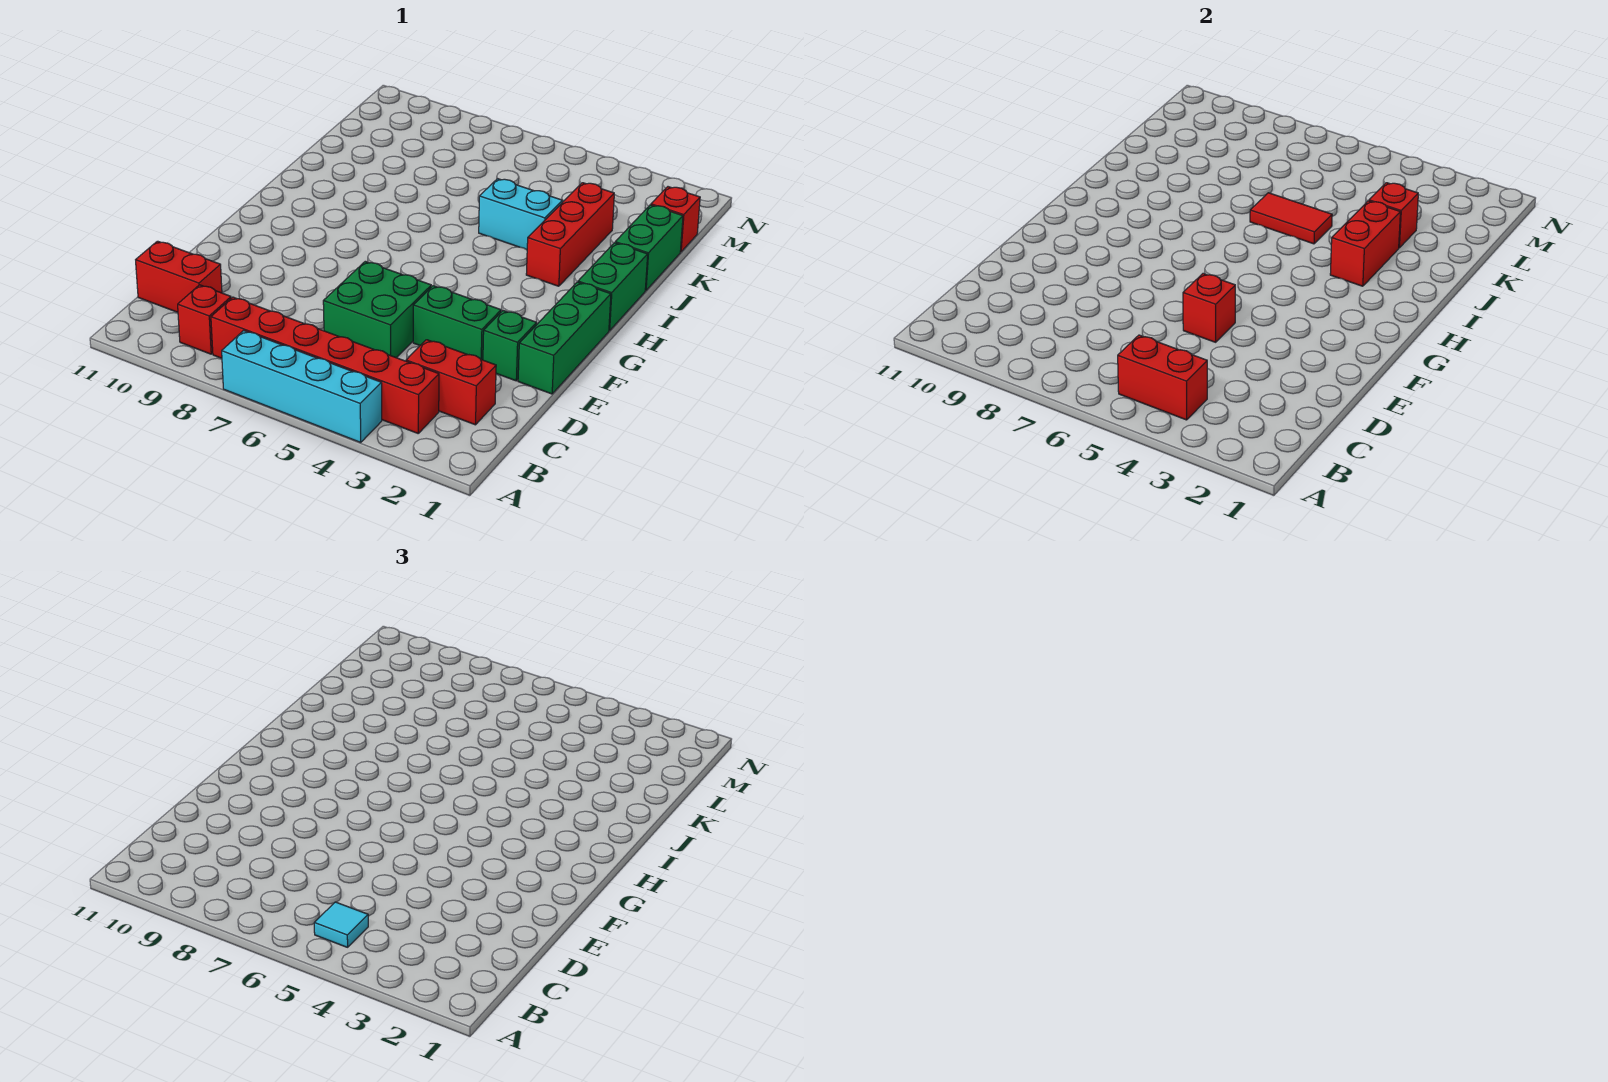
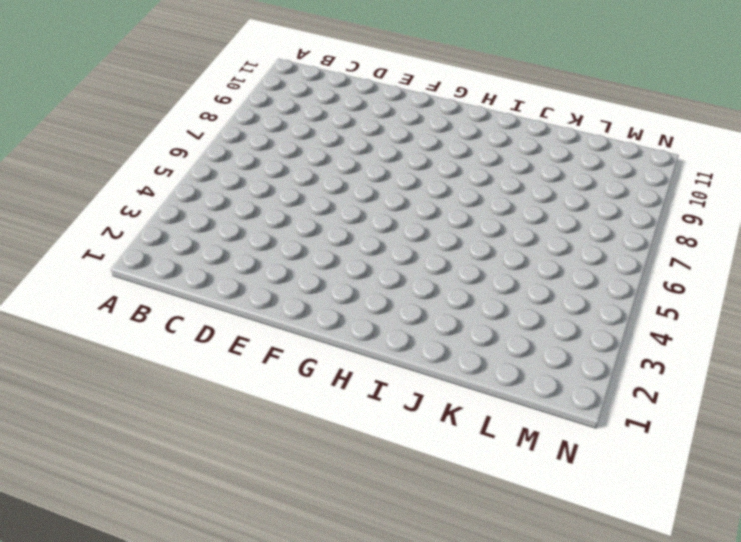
none -> cyan brick A4:A7 level 1
none -> red brick B3:B8 level 1
none -> red brick B9 level 1

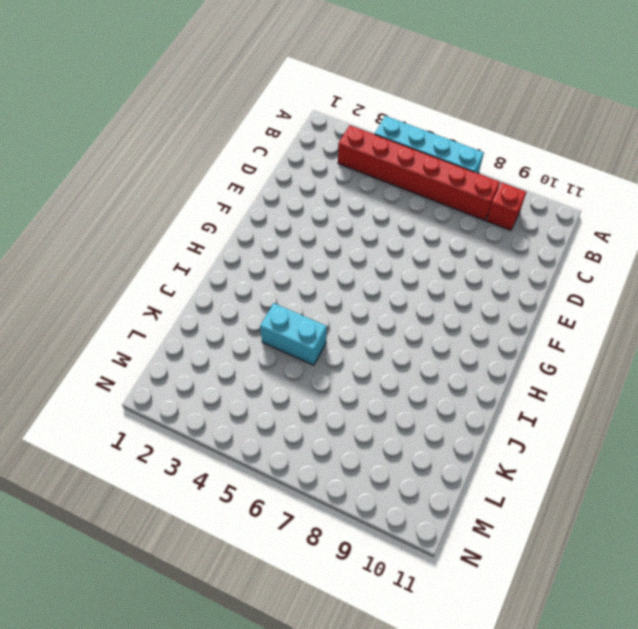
none -> red brick C2:C3 level 1
none -> red brick C10:C11 level 1
none -> green brick D5:E6 level 1

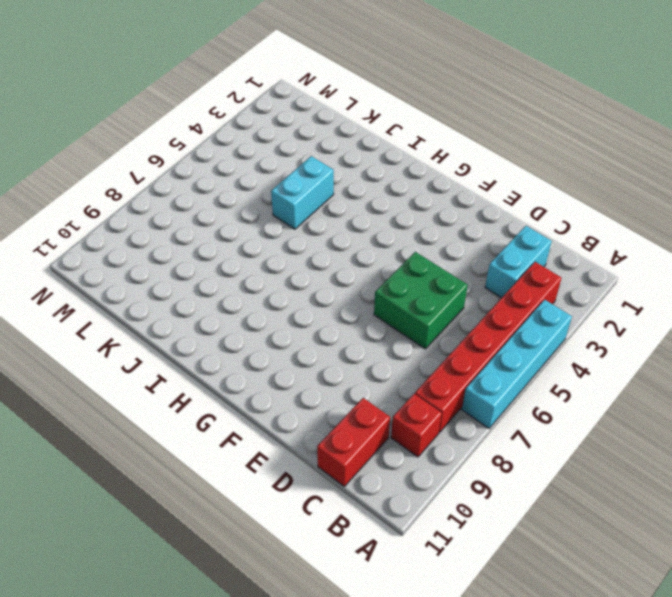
cyan brick C2:C3 level 1 -> red brick C2:C3 level 1
none -> green brick E1:G1 level 1
none -> green brick E2 level 1
none -> green brick E3:E4 level 1

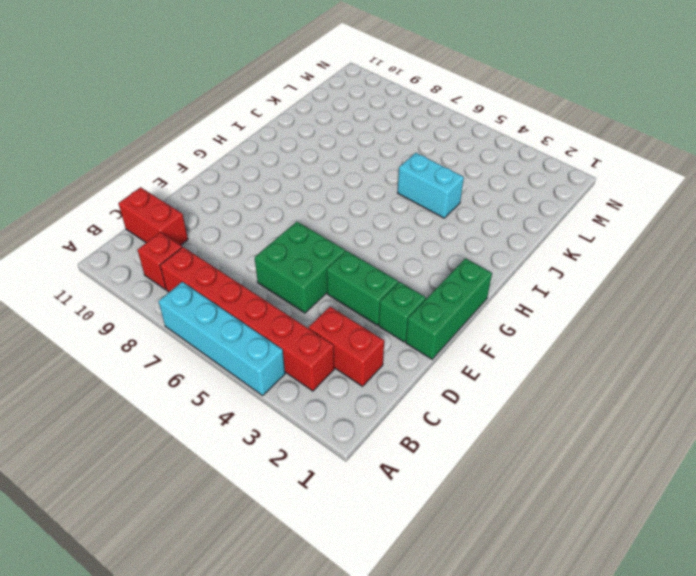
none -> green brick H1:I1 level 1
none -> red brick I3:K3 level 1
none -> green brick J1:K1 level 1

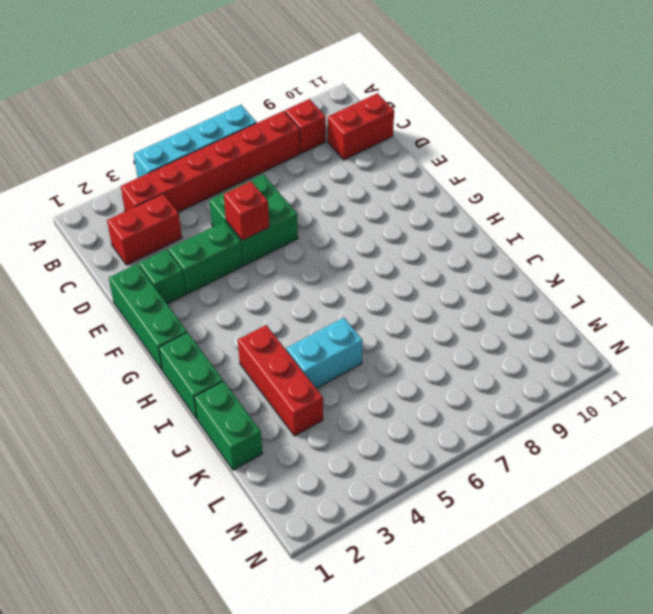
none -> red brick L1 level 1
none -> red brick B4:B5 level 2
none -> red brick I3:J3 level 2

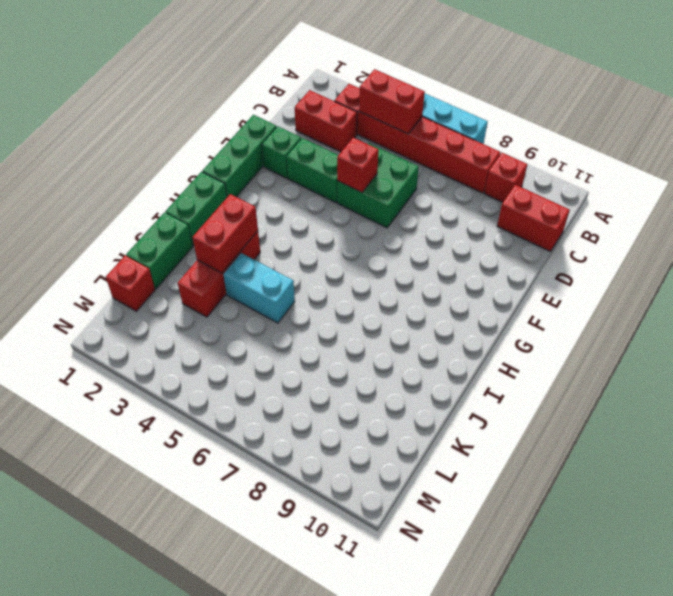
none -> red tile J5:J6 level 2
none -> red brick K3 level 2
none -> cyan tile B5 level 3

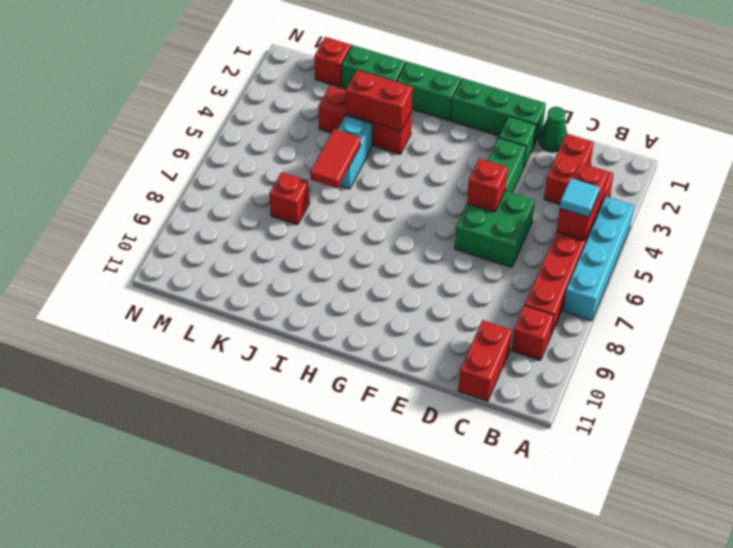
green cone D1 level 1 -> none
red brick K7 level 1 -> red brick K3 level 2

